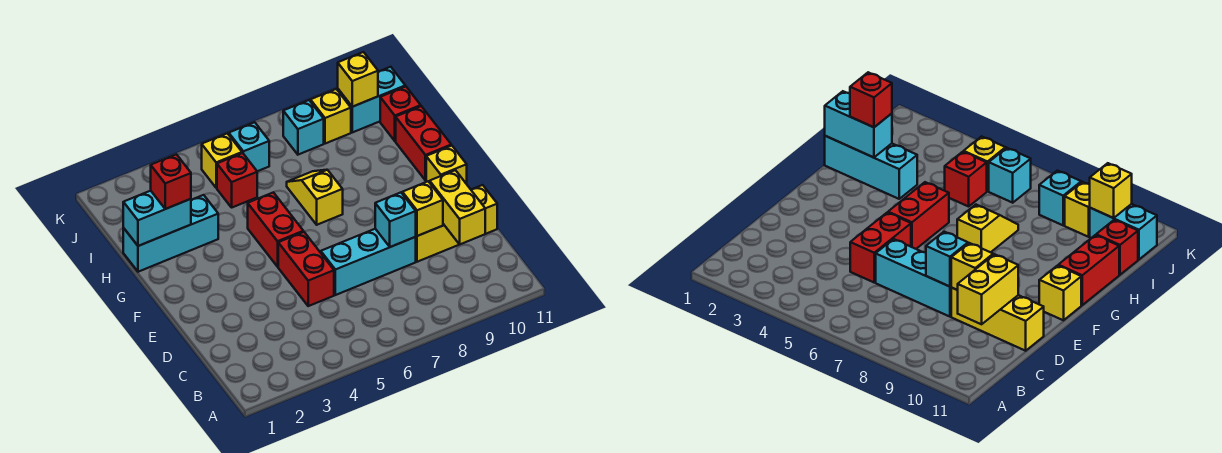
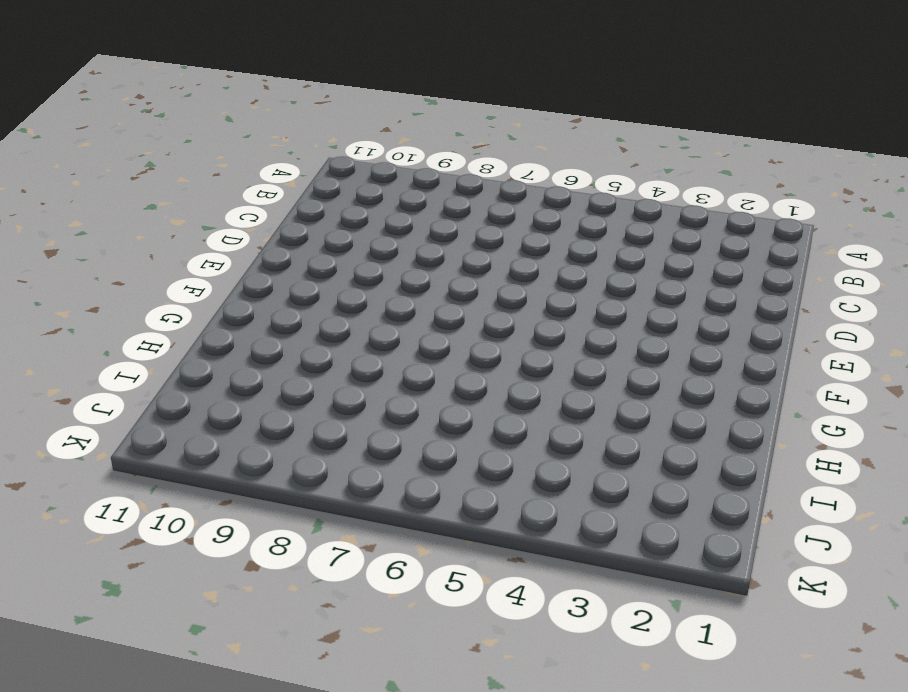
none -> red brick D5:E5 level 1
none -> cyan brick D6:D8 level 1
none -> yellow brick D9:D11 level 1

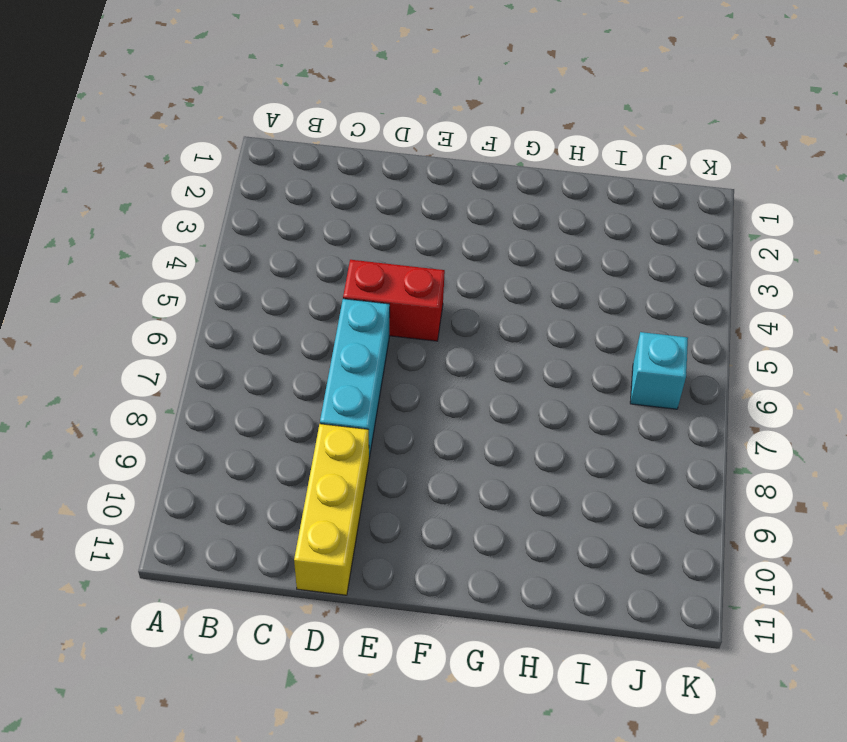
none -> red brick F5:G5 level 1
none -> yellow brick F11 level 1
none -> yellow slope G7:H7 level 1 top G

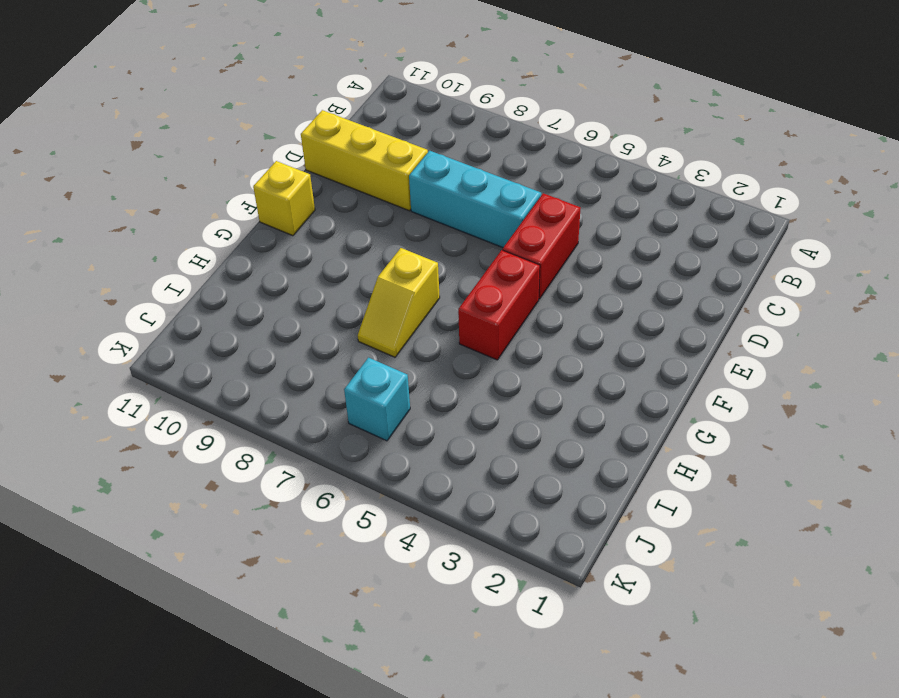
none -> red brick G11:H11 level 1
none -> cyan brick H1:H3 level 1
none -> red brick I5 level 1

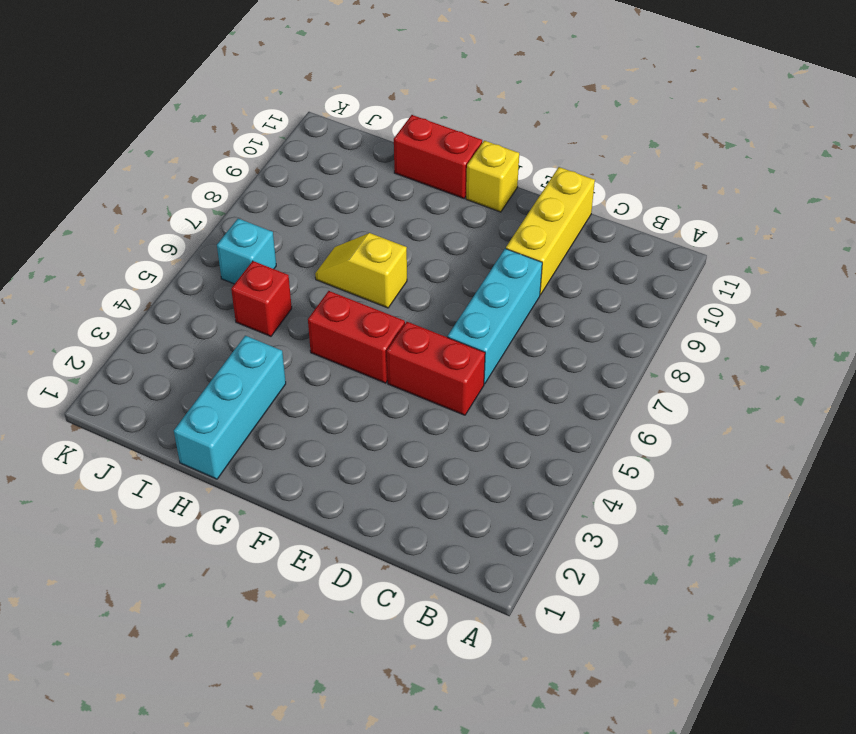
none -> red brick I11 level 1
none -> yellow brick J5 level 1
none -> cyan brick J8 level 1

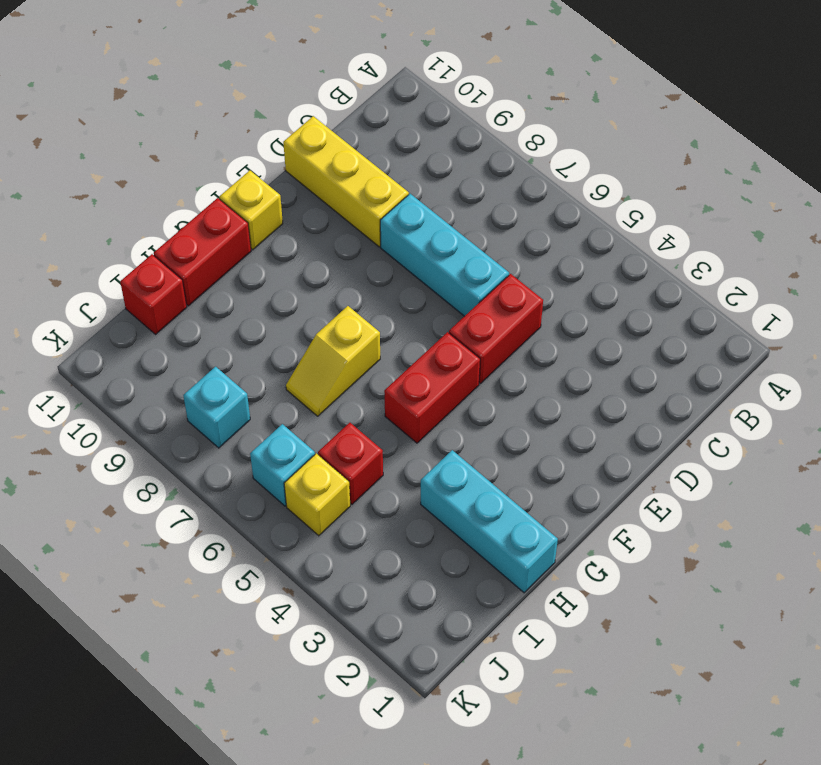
none -> yellow brick J9 level 1
none -> cyan brick J10:J11 level 1
none -> yellow brick C10:D10 level 2

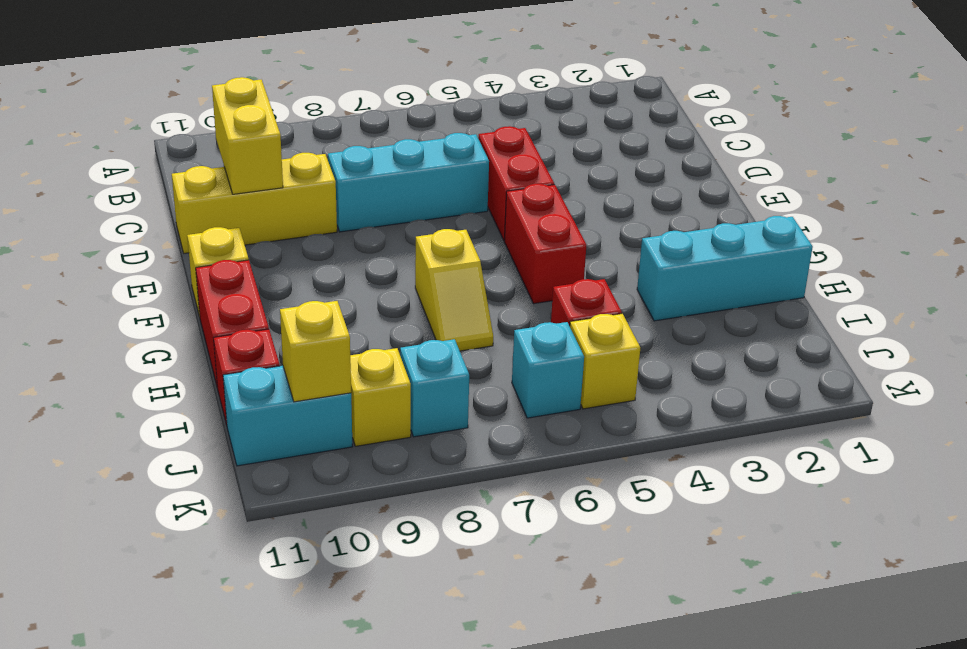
none -> cyan brick D8 level 2
none -> yellow brick D9 level 2
none -> cyan brick H1:H2 level 2

